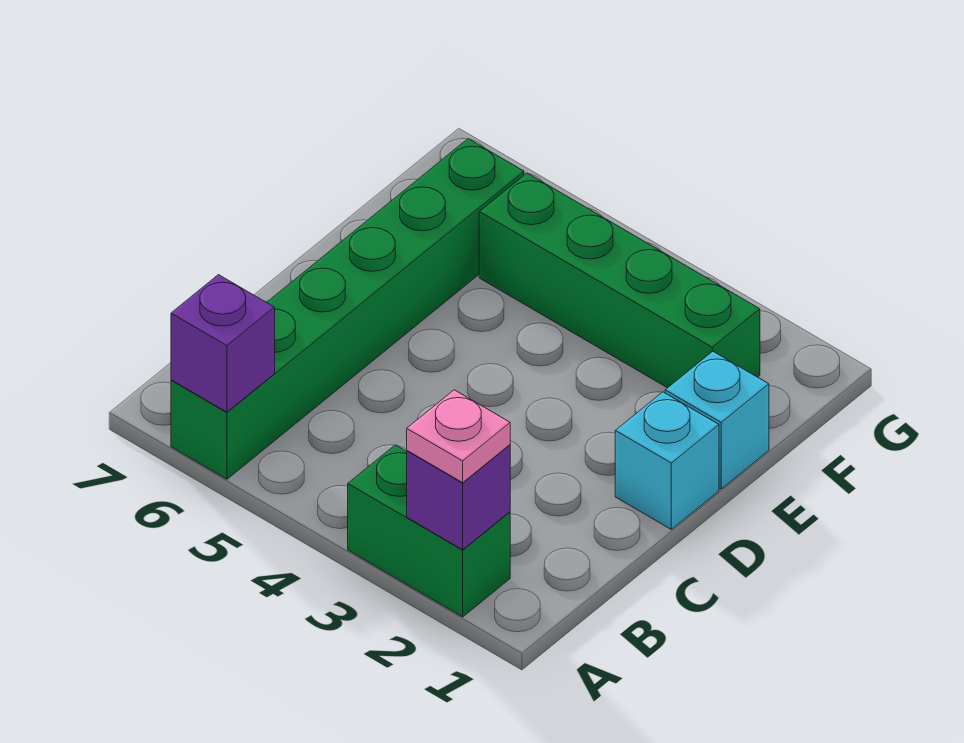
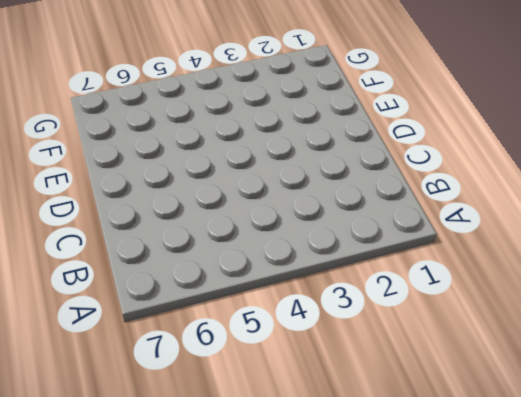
none -> green brick A2:A3 level 1
none -> green brick A6:F6 level 1

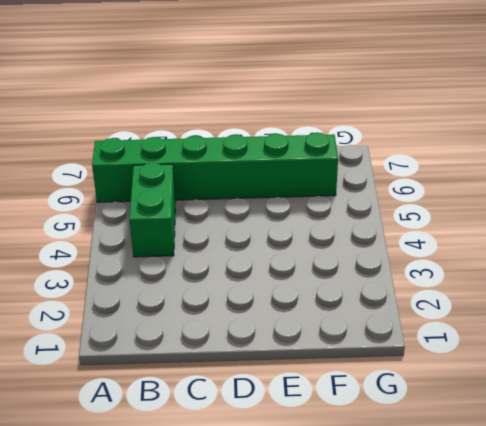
green brick B4:B5 level 1 -> green brick A2:A3 level 1
none -> cyan brick D1 level 1
none -> cyan brick E1 level 1

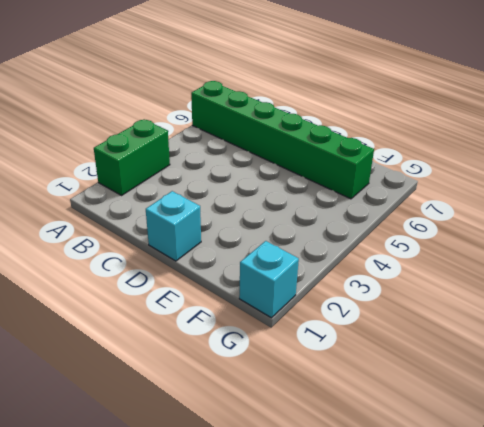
cyan brick G1 level 1 -> cyan brick E1 level 1
none -> green brick F2:F5 level 1
none -> purple brick A2 level 2

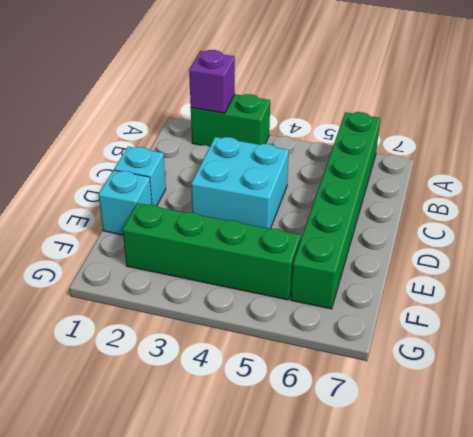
cyan brick C3:D4 level 1 -> none
none -> purple brick A6 level 2
none -> pink plate A2 level 3

